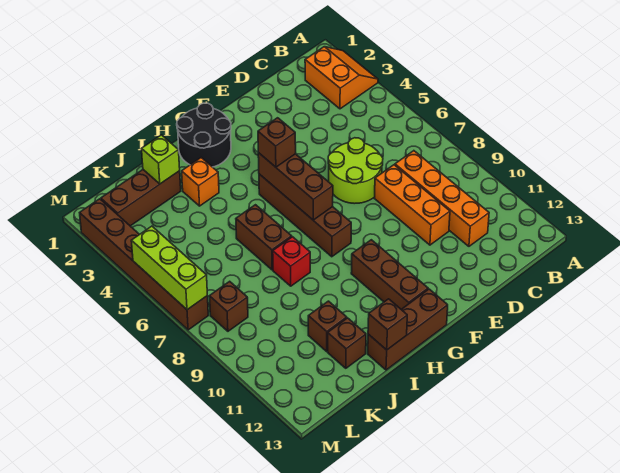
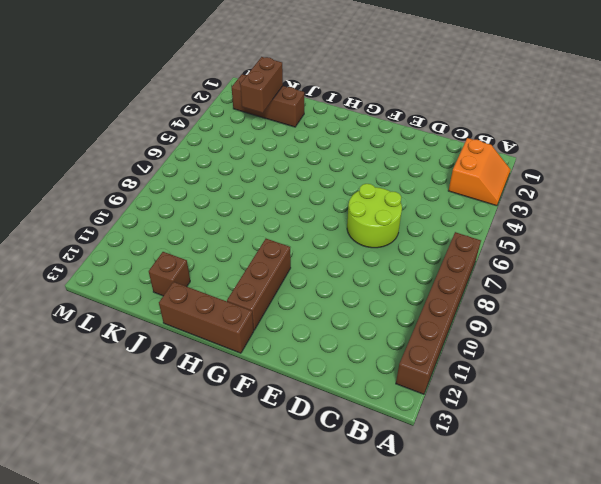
brown brick A7:A12 level 1 -> brown brick M2:M7 level 1
brown brick K2:K3 level 2 -> brown brick I6:I7 level 1
none -> orange brick C8:C11 level 1
none -> orange brick D8:D10 level 1
none -> black round brick G1:H2 level 1

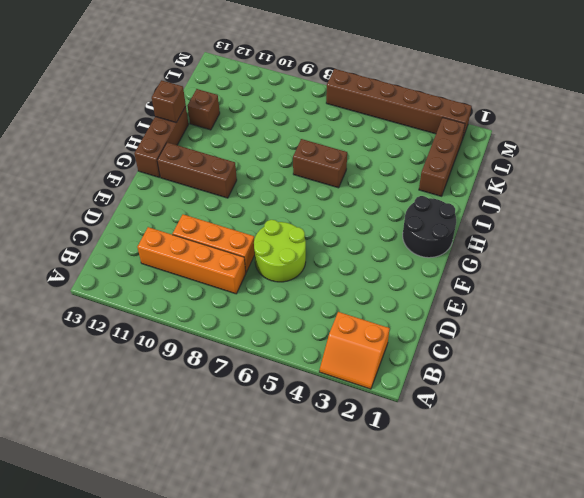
none -> brown brick G5:G8 level 1
none -> orange brick I3 level 1
none -> red brick I8 level 1

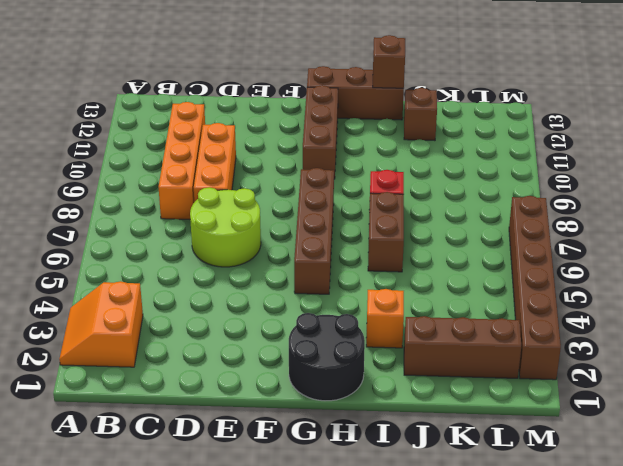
none -> brown brick J11 level 1
none -> brown brick L8 level 1
none -> brown brick G5:G7 level 2

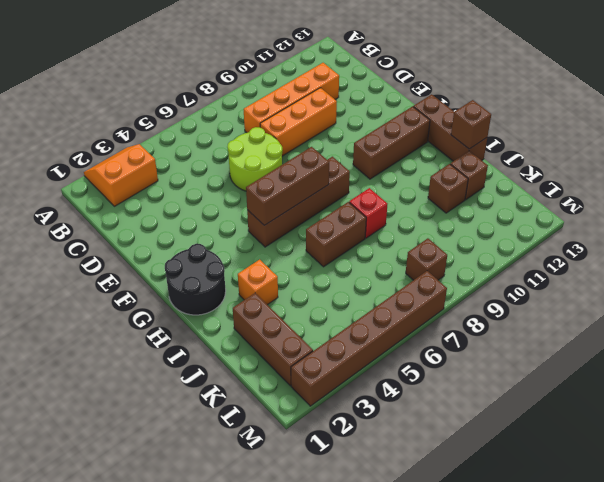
none -> lime brick J2 level 2
none -> lime brick M5:M7 level 2
none -> brown brick G5 level 3

